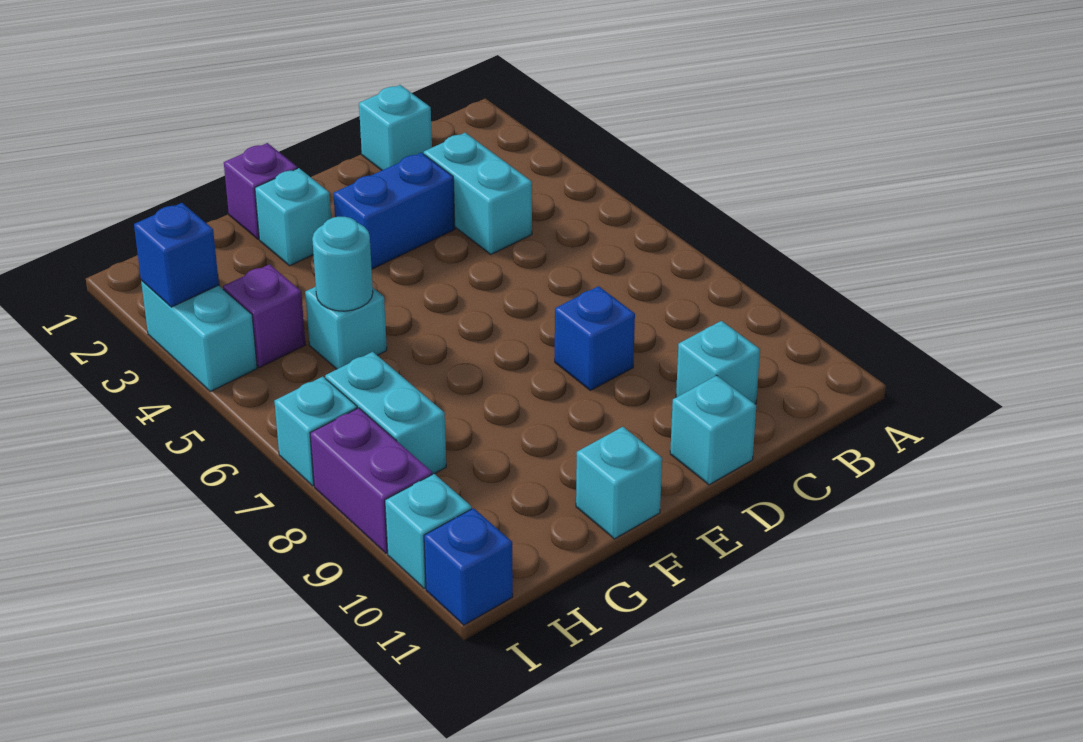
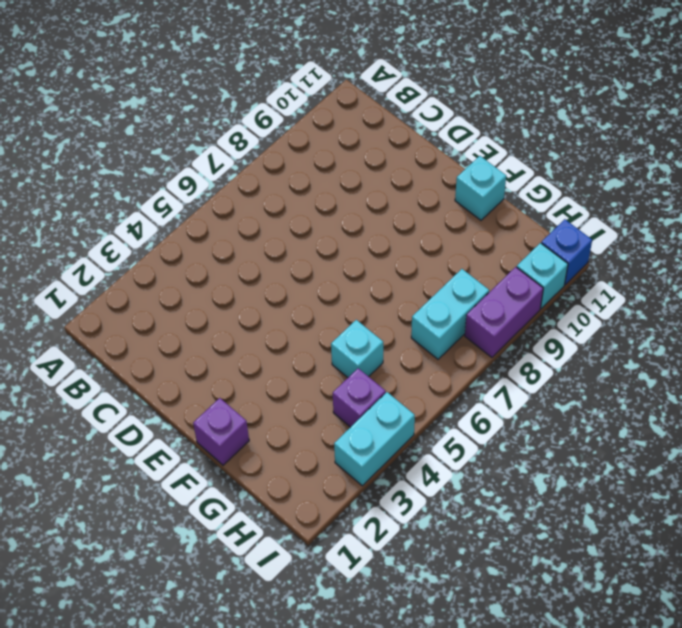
none -> cyan brick C1 level 1
none -> cyan brick C3:C4 level 1
none -> cyan brick C10 level 1

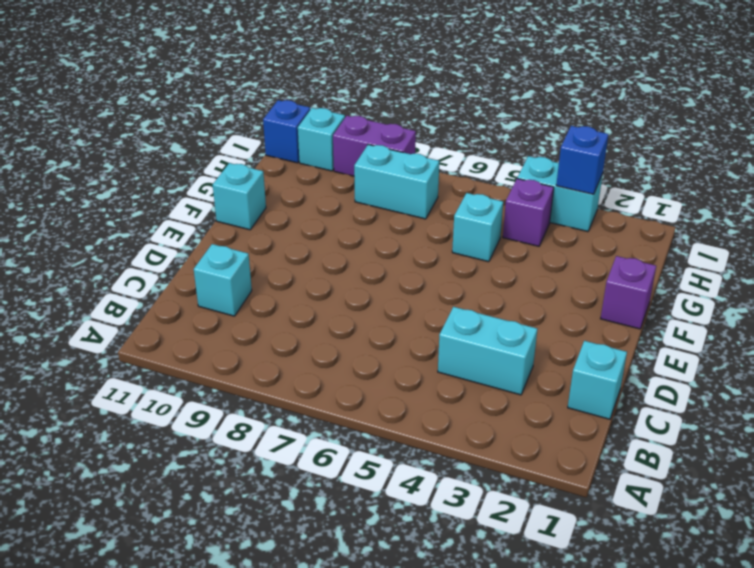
none -> blue brick D3:E3 level 1
none -> blue brick D8 level 1
none -> cyan brick D11 level 1

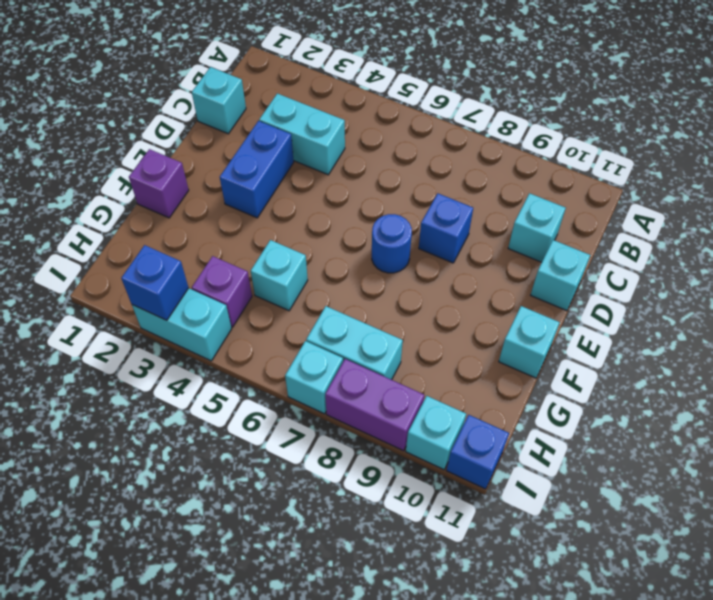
blue round brick E7 level 1 -> none
none -> cyan brick F2 level 1
none -> cyan round brick G5 level 2

